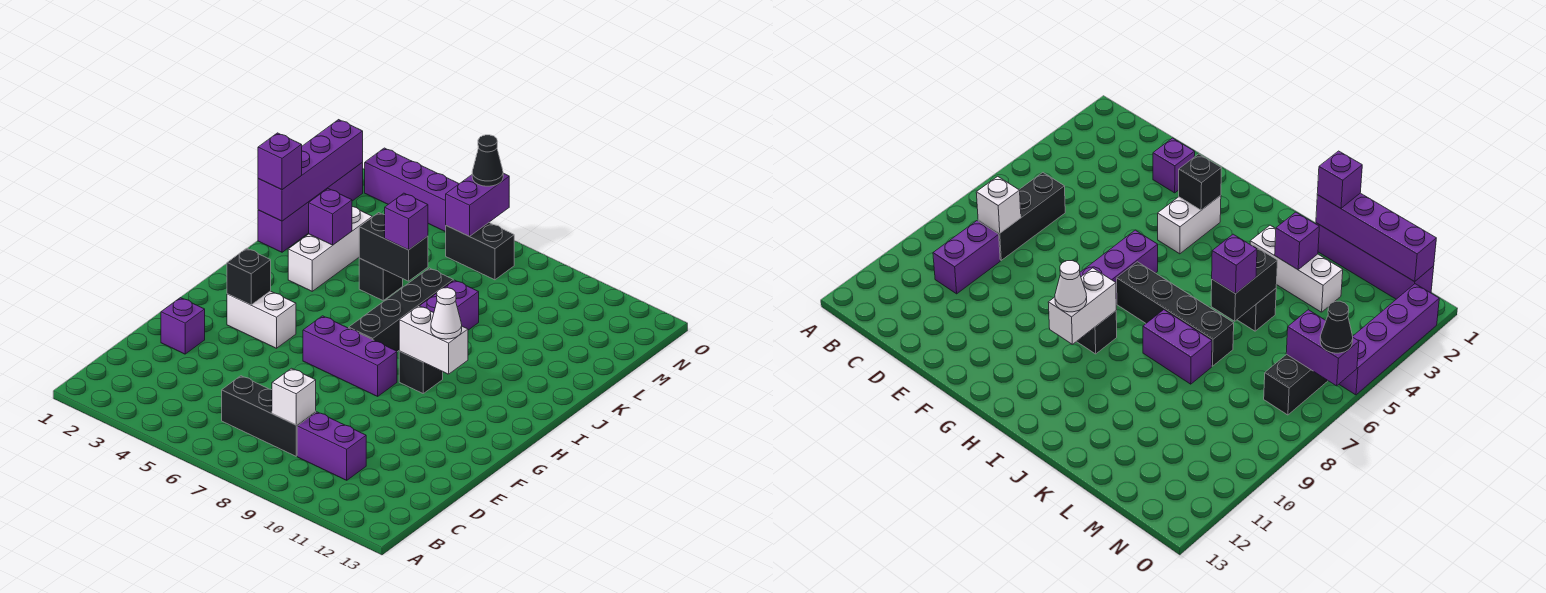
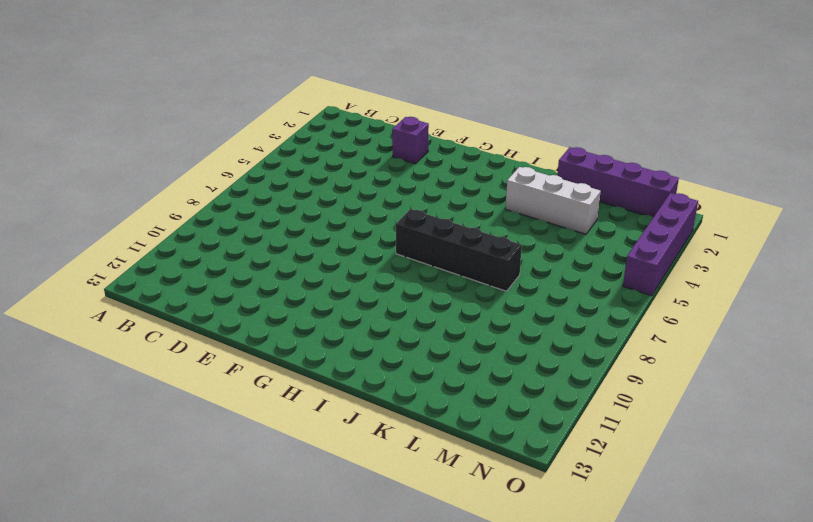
none -> black brick C6:C8 level 1
none -> purple brick C9:C10 level 1
none -> white brick G3:G4 level 1

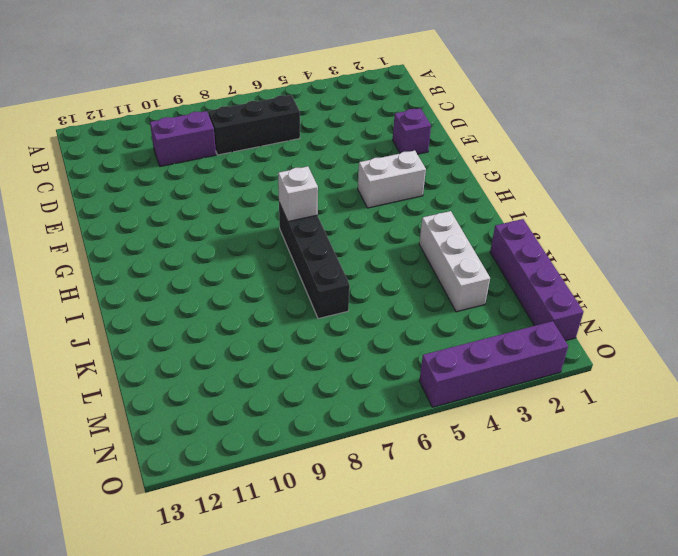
white brick H7 level 2 -> white brick C8 level 2
none -> purple brick G6:G8 level 1
none -> black brick H9 level 1
none -> purple brick J8:K8 level 1

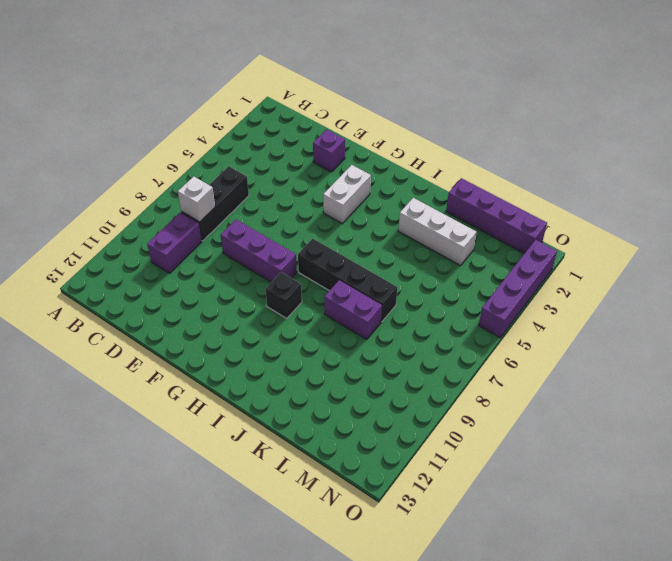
purple brick E8:G8 level 1 -> purple brick G6:G8 level 1
none -> black brick K5 level 1
none -> black brick N6:N7 level 1
none -> black brick G3 level 2

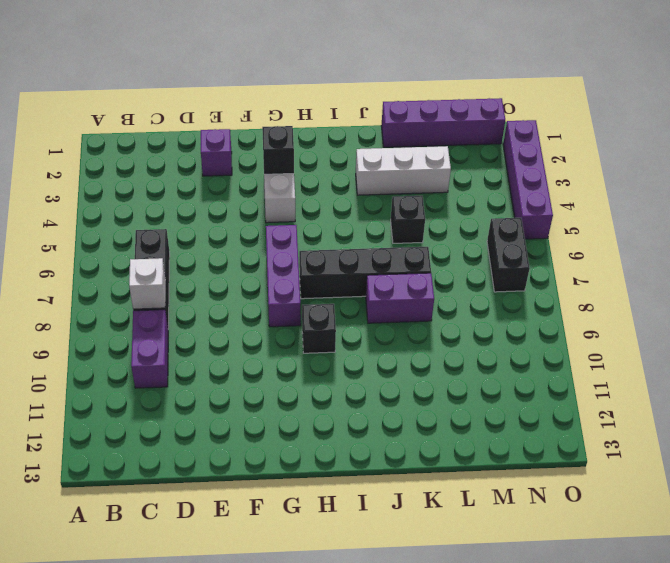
none -> white brick H9:H10 level 2
none -> purple brick K1:N1 level 2
none -> purple brick K3 level 2

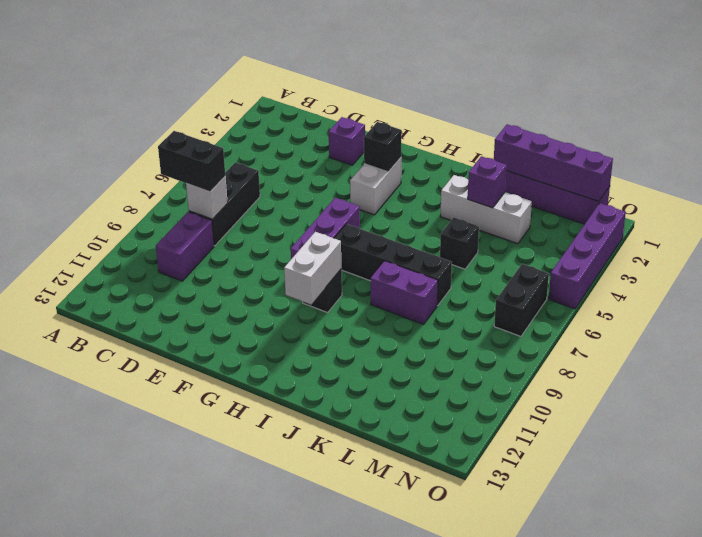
black brick B8:C8 level 3 -> black brick K5:K6 level 2
none -> purple brick N6:O6 level 2
none -> white cone H10 level 3
none -> purple brick K1 level 3

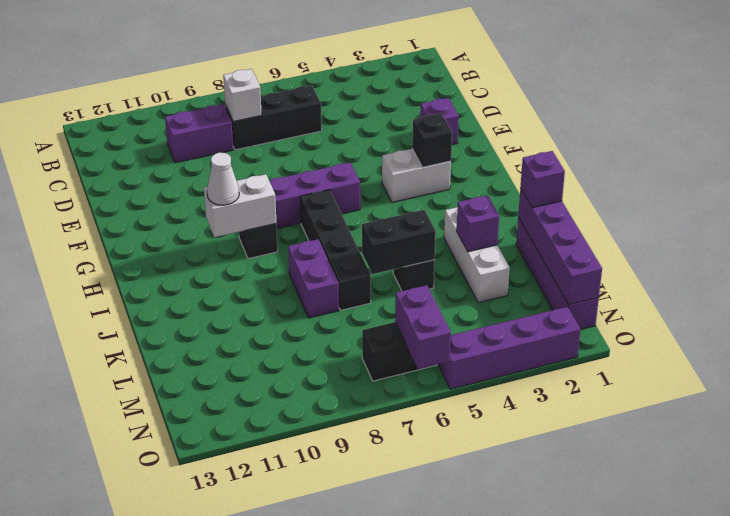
none -> purple brick K6 level 3
none -> black cone O6 level 3

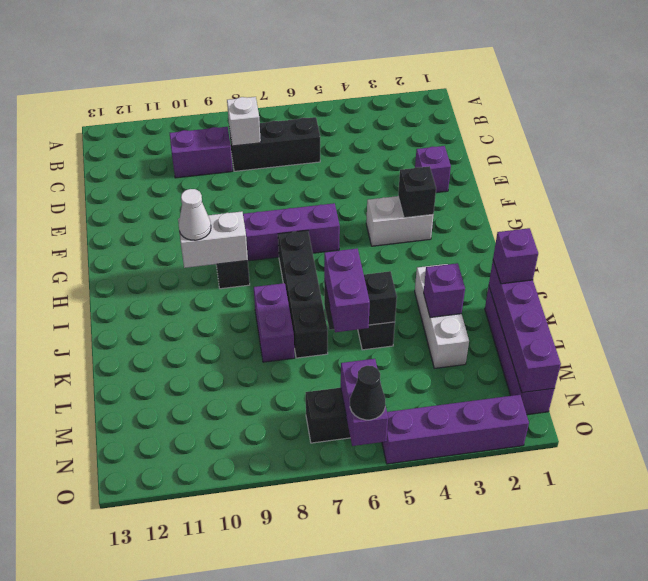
purple brick K6:L6 level 3 -> purple brick K6 level 3

